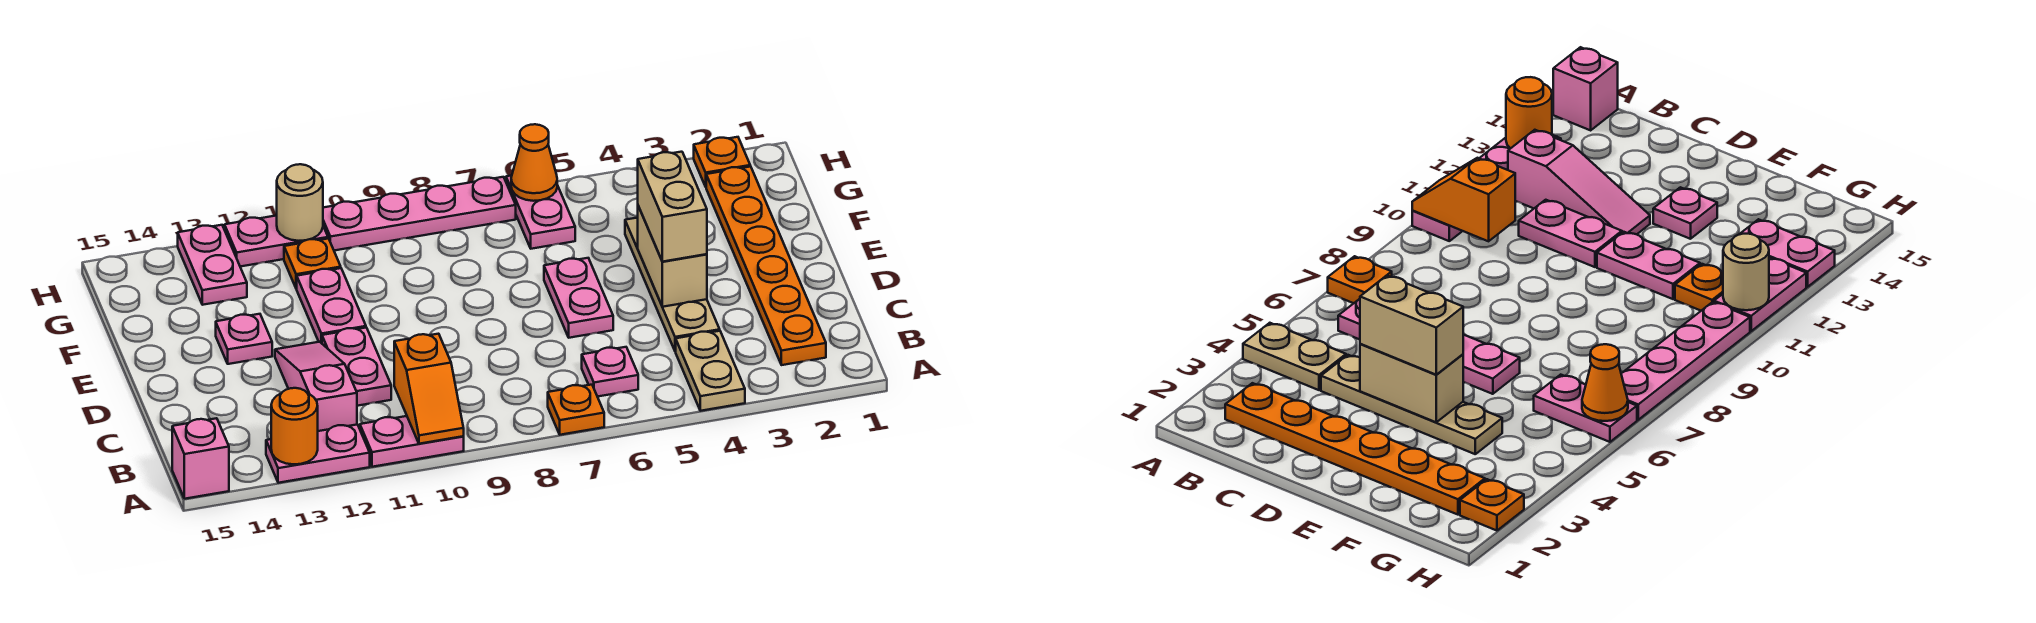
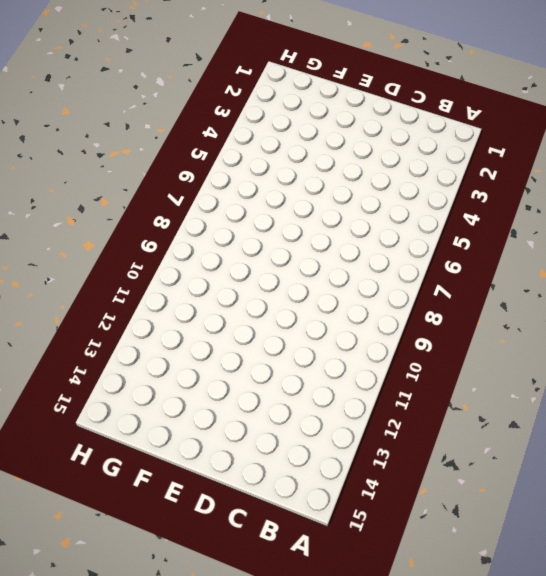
none -> tan plate A4:B4 level 1
none -> orange plate A7 level 1
none -> pink plate A10:A11 level 1

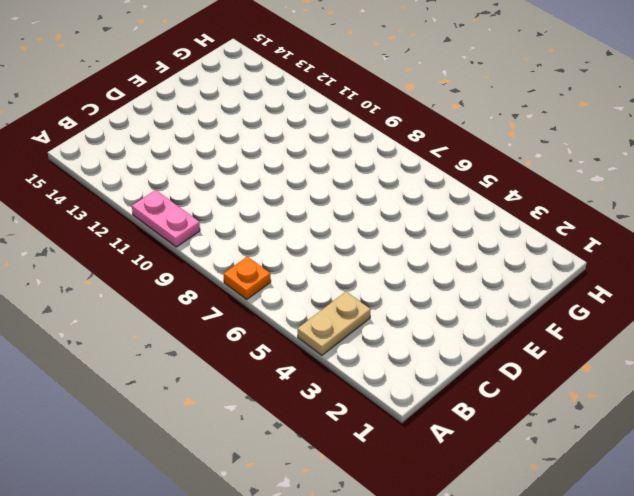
none -> pink plate A12:A13 level 1
none -> pink brick A15 level 1
none -> orange plate B2:G2 level 1

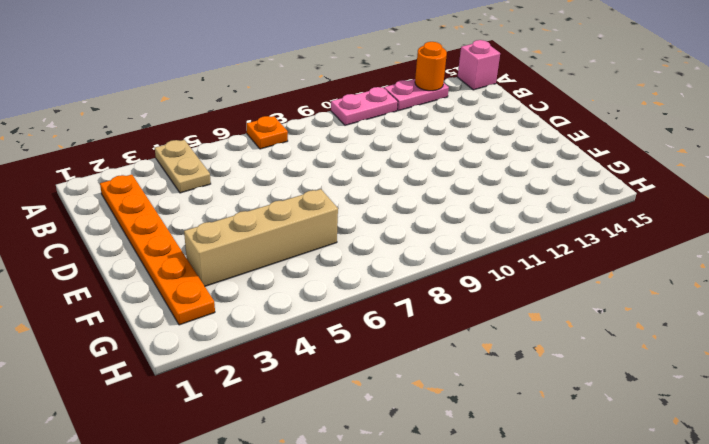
tan brick F3:F6 level 1 -> tan plate C4:F4 level 1
none -> pink plate B6 level 1
none -> pink slope B12:D12 level 1 top B
none -> pink plate C11:D11 level 1

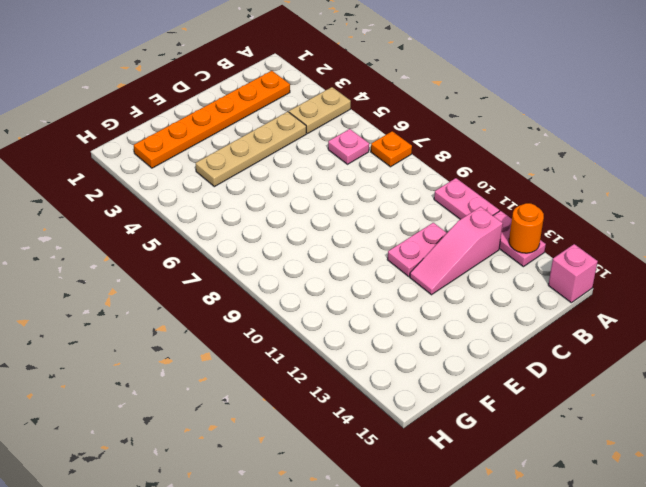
none -> pink plate D6:E6 level 1
none -> pink plate E11:F11 level 1
none -> pink plate E13 level 1

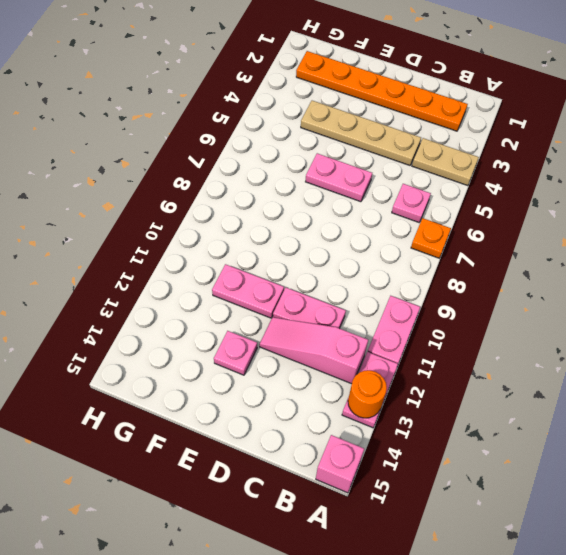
none -> pink plate G6:H6 level 1
none -> orange plate G11 level 1
none -> pink plate G13:H13 level 1

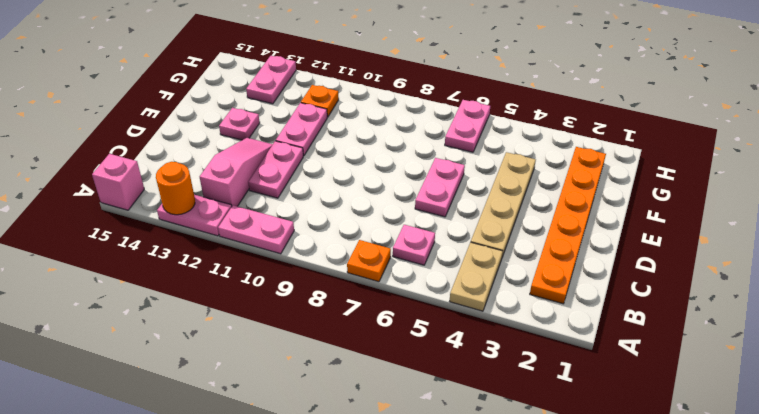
none -> orange plate H2 level 1
none -> pink plate H7:H10 level 1
none -> pink plate H11:H12 level 1

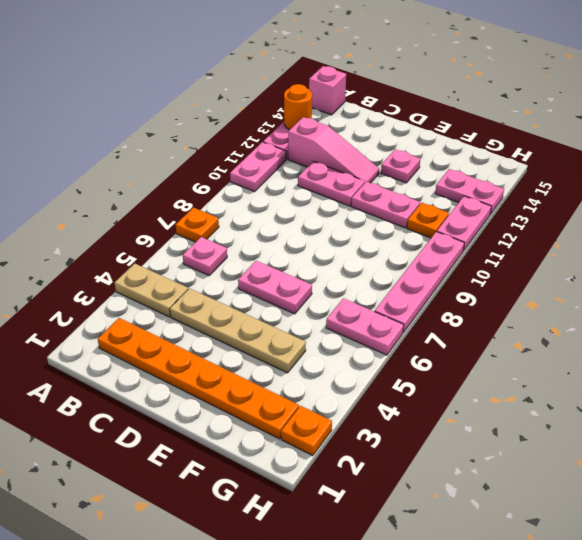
none -> orange slope A10:B10 level 2 top B
none -> tan brick D4:E4 level 2
none -> orange cone H6 level 2

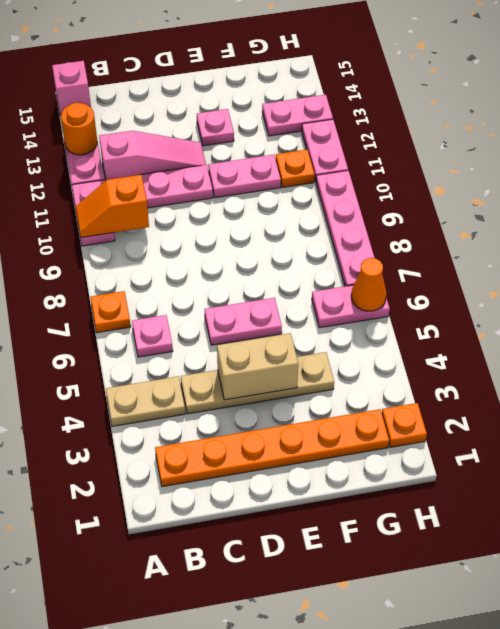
none -> tan round brick H11 level 2
none -> tan brick D4:E4 level 3

